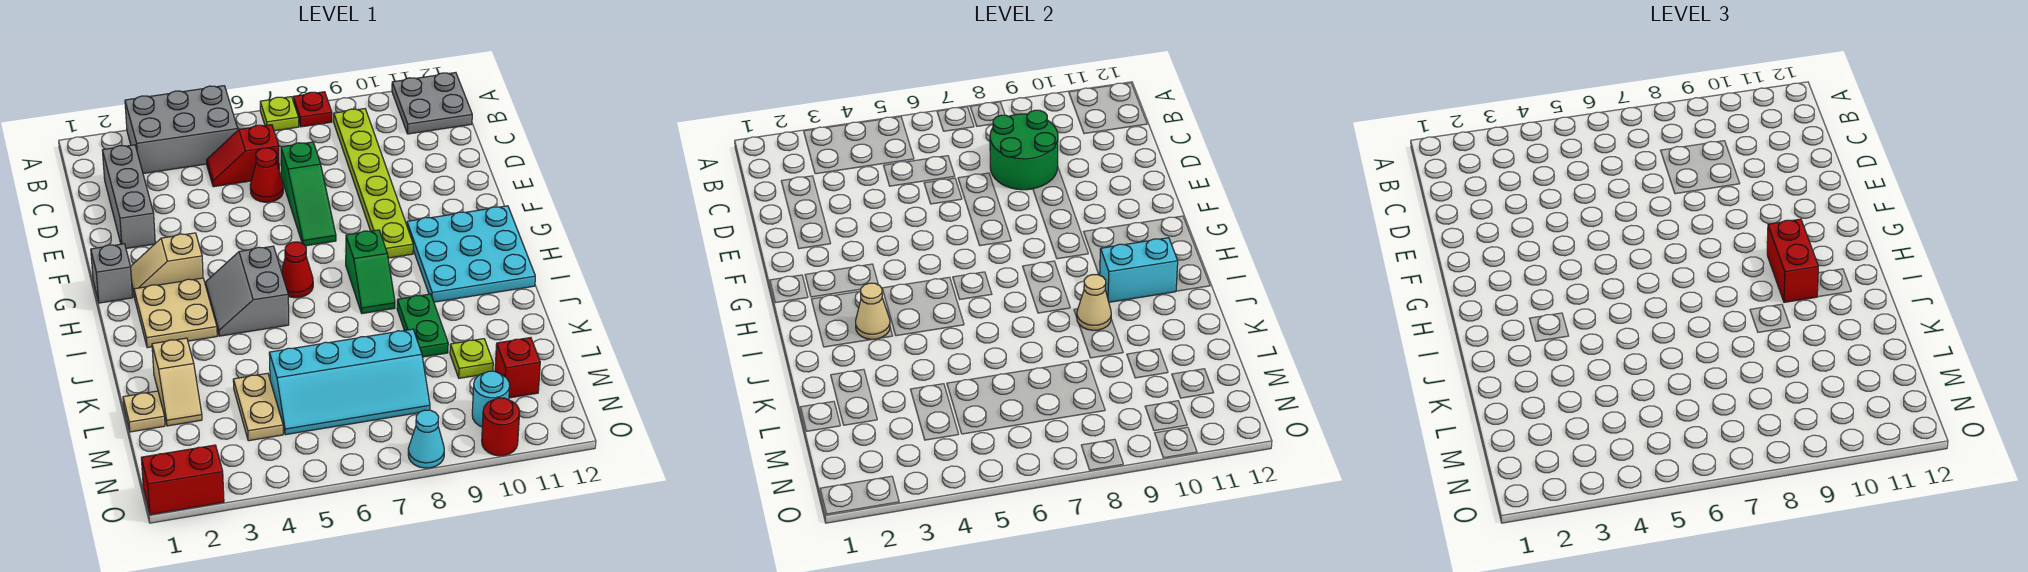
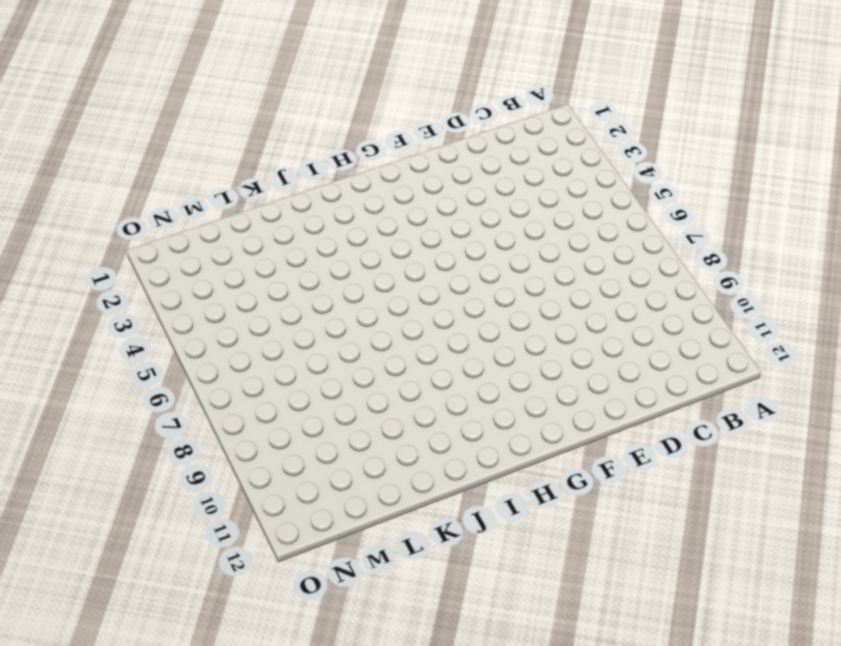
none -> grey brick A3:B5 level 1
none -> lime plate A7 level 1
none -> red plate A8 level 1
none -> grey plate A11:B12 level 1

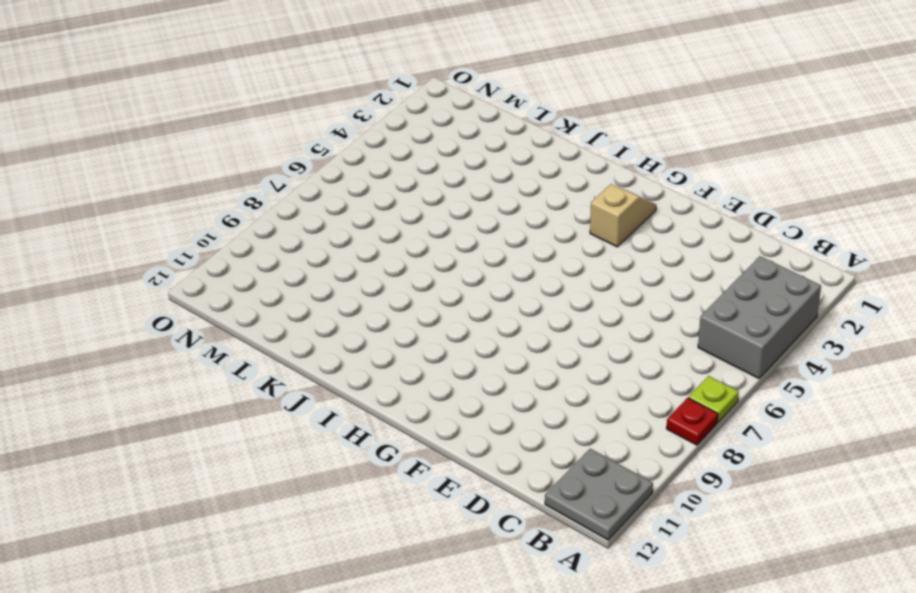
none -> lime plate B9:G9 level 1
none -> grey brick C2:E2 level 1
none -> red slope C5:C6 level 1 top 6
none -> red cone D6 level 1

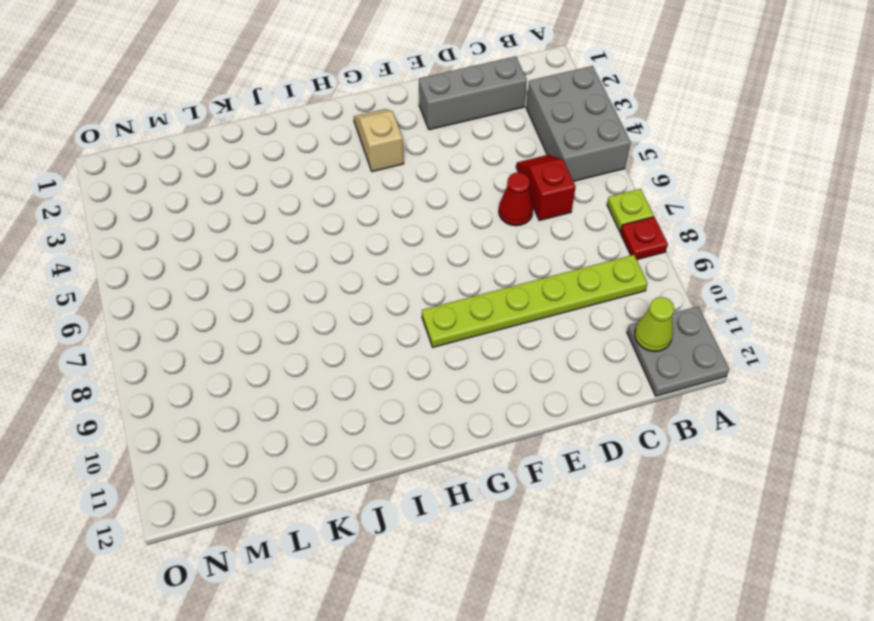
lime cone B11 level 2 -> none
none -> green slope D7:F7 level 1 top D
none -> grey brick G1 level 1
none -> cyan plate G10:I12 level 1
none -> tan plate H2:I3 level 1

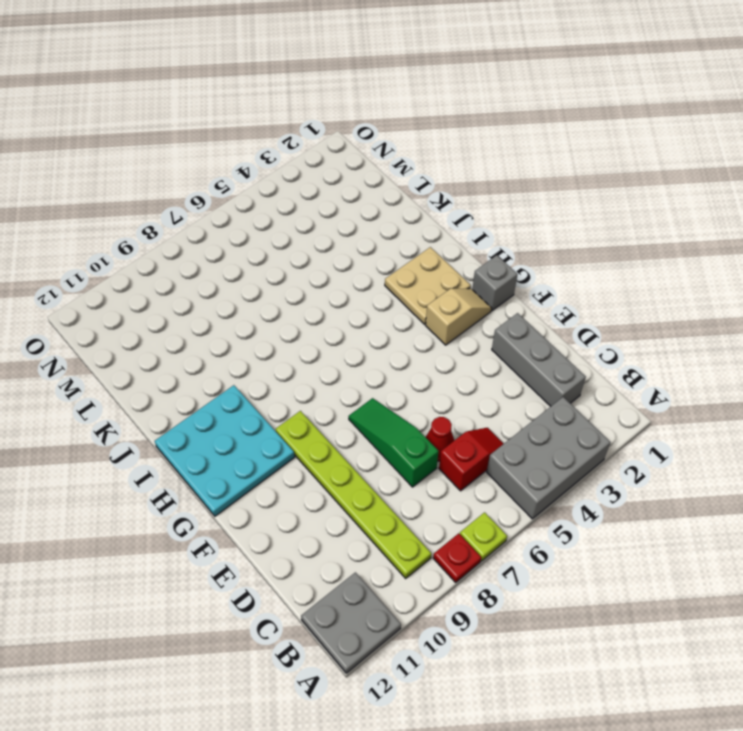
none -> grey slope H4:I5 level 1 top 5
none -> red cone H6 level 1
none -> green slope H8:I8 level 1 top H
none -> green plate J9:K9 level 1

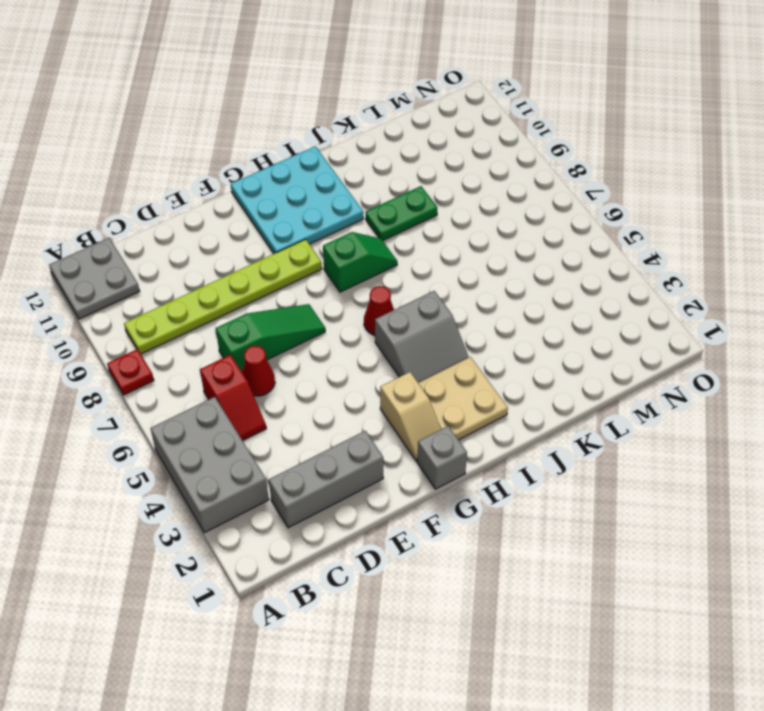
none -> lime plate A7 level 1
none -> tan slope K2:L2 level 1 top K
none -> tan plate L1 level 1
none -> tan plate L4:M4 level 1

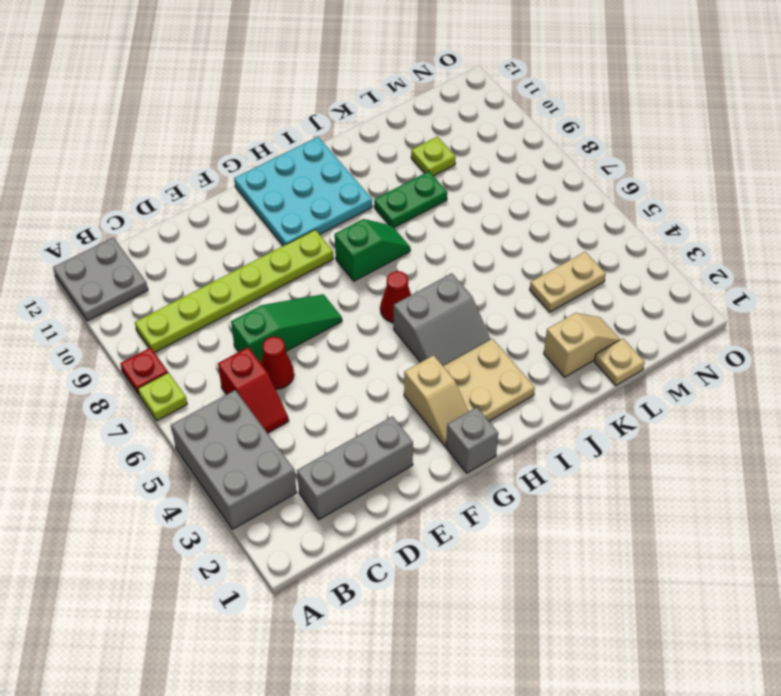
none -> cyan slope L5:M8 level 1 top L
none -> red brick M11 level 1
none -> cyan round brick N10 level 1
none -> red brick O1:O2 level 1

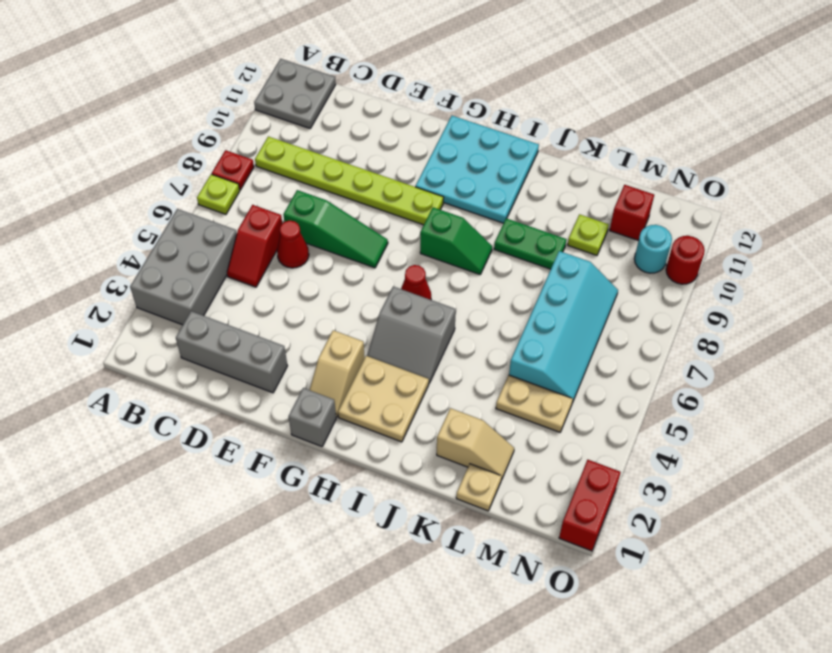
none -> cyan cone O8 level 1
none -> green round brick C8:D9 level 2
none -> tan cone I3 level 2
none -> cyan brick I10:I11 level 2

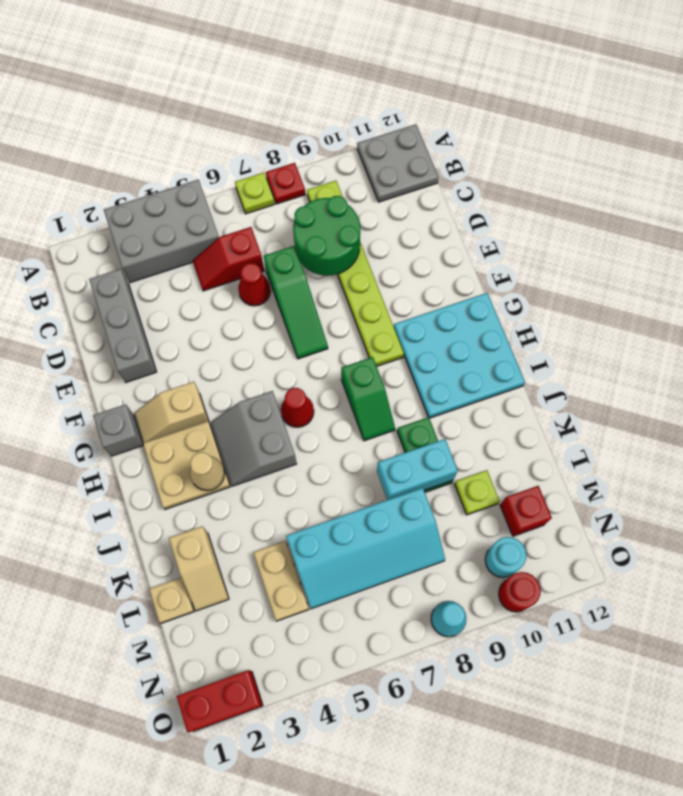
cyan brick K8:K9 level 2 -> cyan brick I10:I11 level 2
none -> tan cone J9 level 2
none -> red brick H10:I10 level 3

